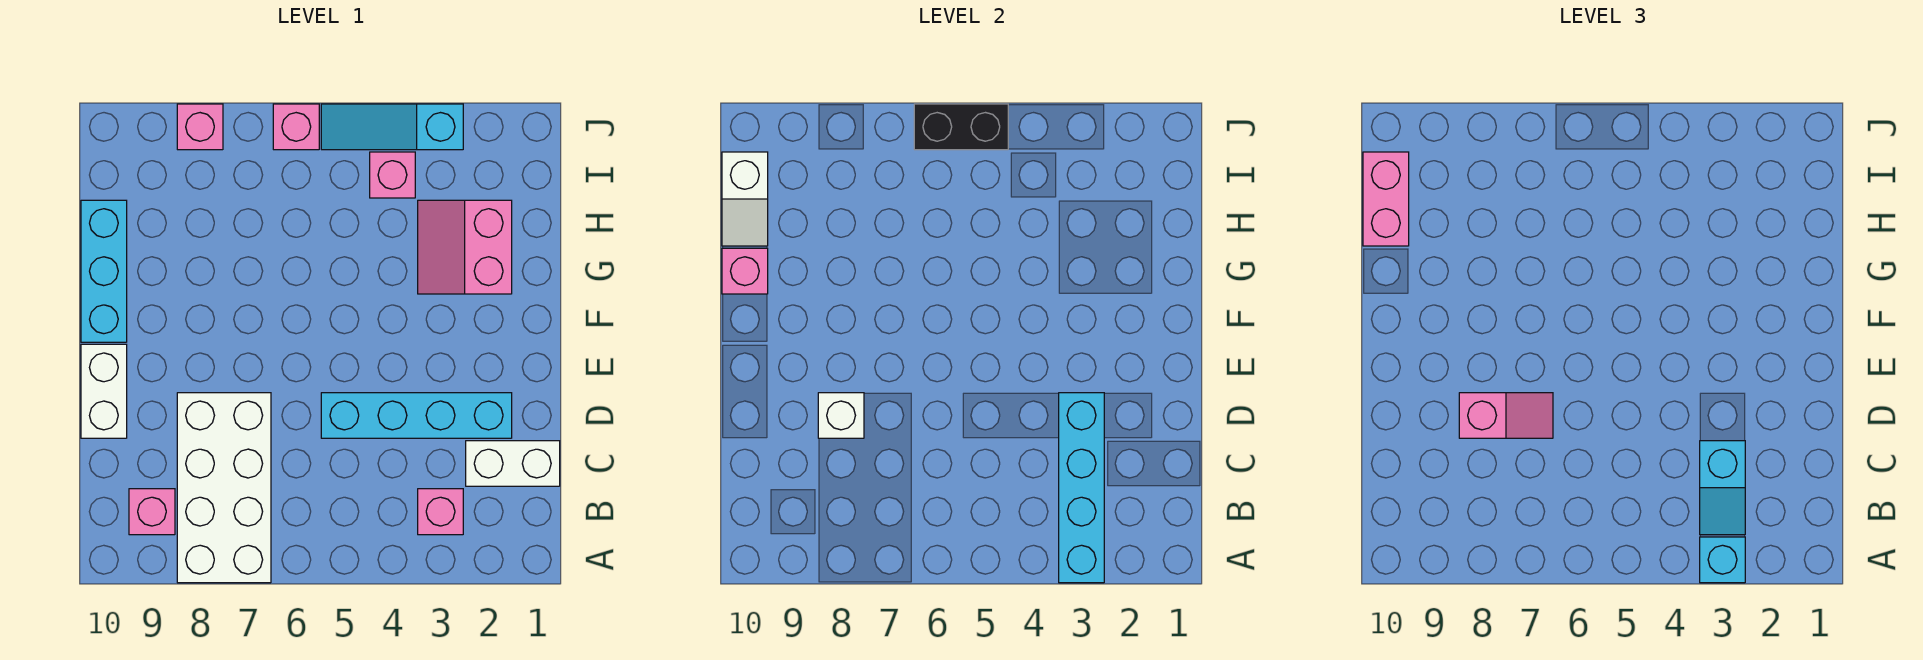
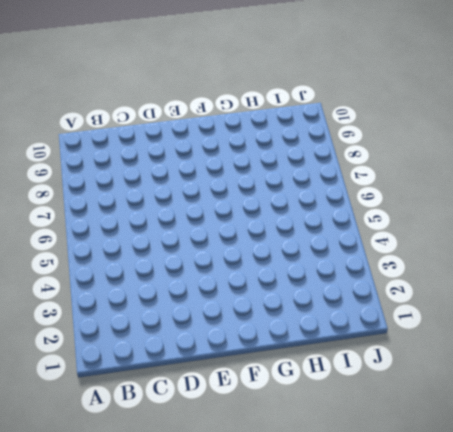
none -> white brick A7:D8 level 1
none -> pink brick B3 level 1
none -> pink brick B9 level 1

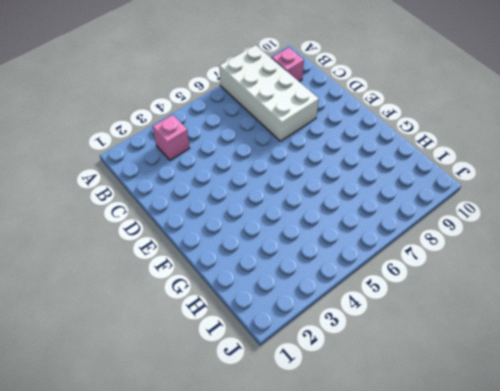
none -> white brick C1:C2 level 1
none -> cyan brick D2:D5 level 1
none -> white brick D10:E10 level 1

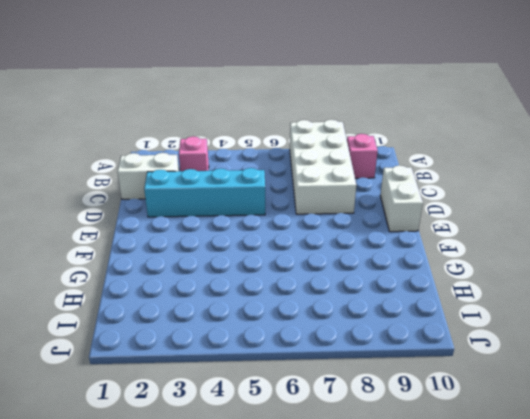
none -> cyan brick F10:H10 level 1
none -> pink slope G2:H3 level 1 top 2
none -> pink brick I4 level 1

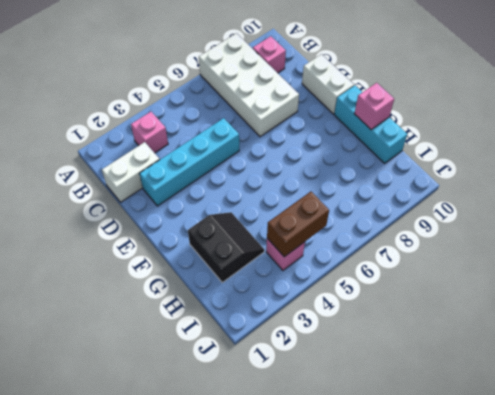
black slope G2:H3 level 1 top 2 -> pink slope G2:H3 level 1 top 2
brown brick I4:I5 level 2 -> none
none -> cyan slope J3:J5 level 1 top 3
none -> pink brick J6 level 1
none -> pink brick J8 level 1

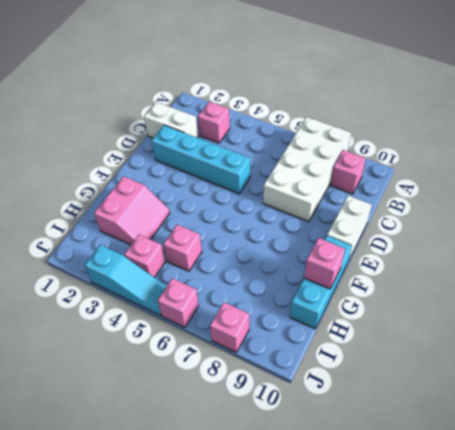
pink brick H5 level 1 -> none
none -> cyan brick A3:D3 level 2
none -> white brick D8 level 2
none -> white slope H10:I10 level 2 top I

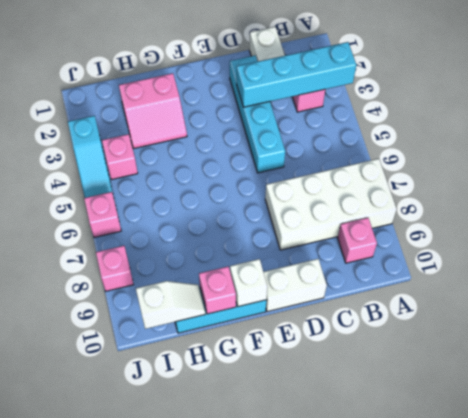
white brick F10 level 2 -> white brick D8 level 2
none -> black brick J5:J6 level 2
none -> cyan brick A3 level 3
none -> cyan slope B3:C3 level 3 top C

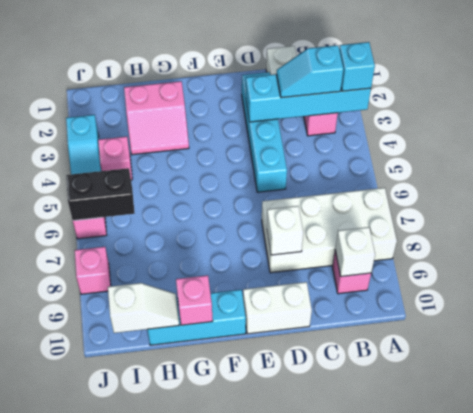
cyan slope B3:C3 level 3 top B -> cyan slope B3:C3 level 3 top C
white brick B9 level 2 -> none
black brick I6:J6 level 2 -> black brick J5:J6 level 2
none -> pink slope D7:D8 level 3 top 8
none -> pink brick H10:I10 level 3

